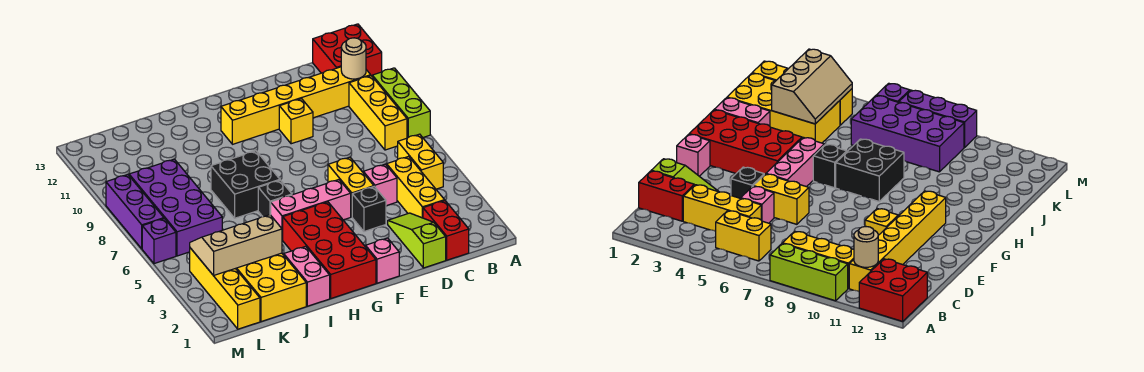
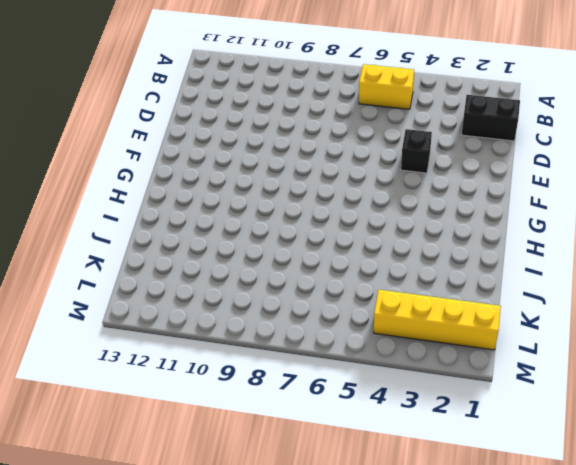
black brick C1:C2 level 1 -> red brick C1:C2 level 1
none -> lime brick A8:A10 level 1
none -> red brick A12:B13 level 1
none -> yellow brick B8:B10 level 1

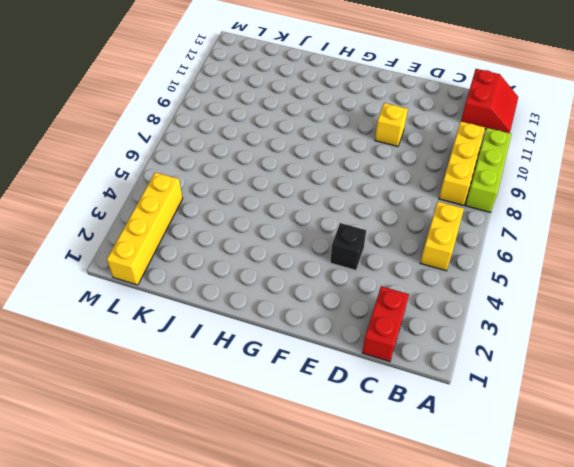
red slope A12:B13 level 1 top B -> red brick A12:B13 level 1
none -> yellow brick B11:G11 level 1
none -> yellow brick C3:C5 level 1
none -> lime slope D1:D3 level 1 top 1

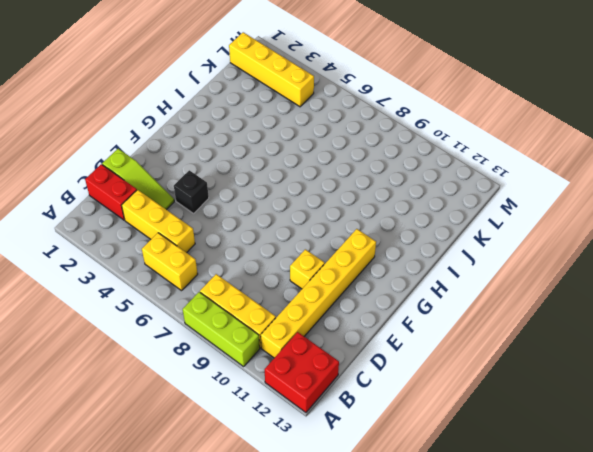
none -> pink brick D5 level 1
none -> yellow brick E5:E6 level 1
none -> pink brick F1 level 1

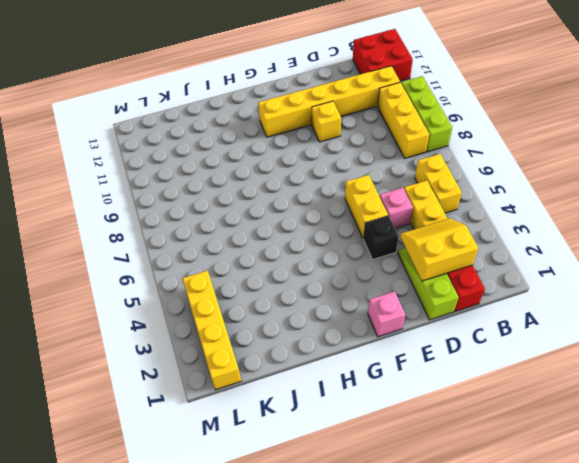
yellow slope C2:D3 level 2 top 2 -> none
none -> pink brick F5:H5 level 1
none -> red brick G1:H4 level 1
none -> black brick H6 level 1

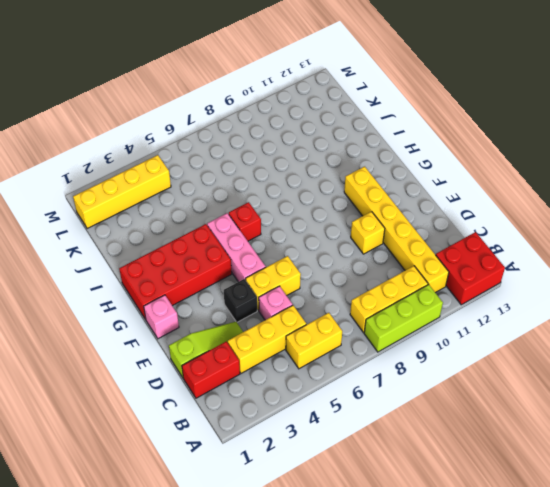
red brick H6 level 1 -> black brick H6 level 1
none -> black brick H7:I8 level 1
none -> pink brick I1:I2 level 1
none -> yellow brick J1:K4 level 1

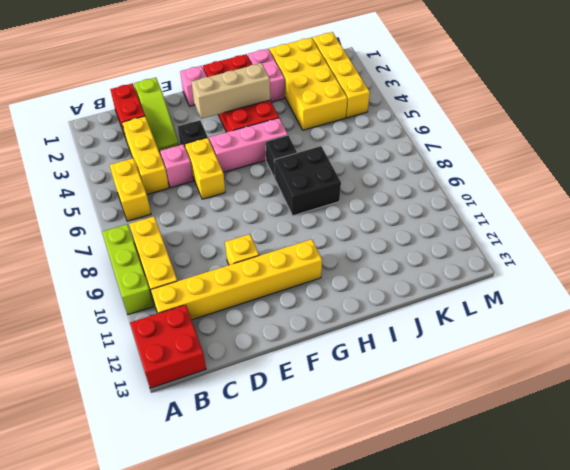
tan brick F3:H3 level 2 -> none
none -> purple brick K6:L9 level 1
none -> purple brick M6 level 1
none -> purple brick M7:M9 level 1

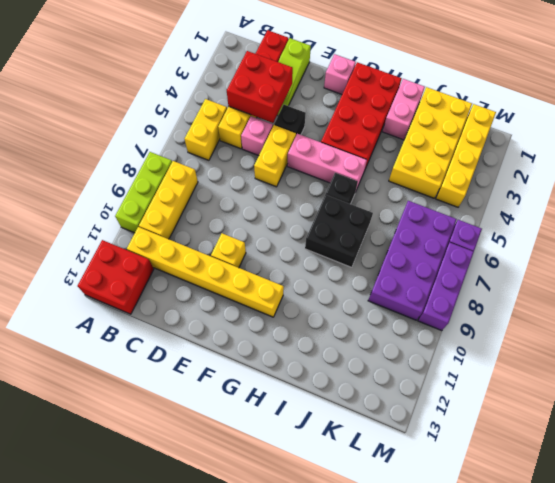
red brick C3:D4 level 2 -> none
none -> tan round brick B11 level 2
none -> tan slope J3:L4 level 2 top 3

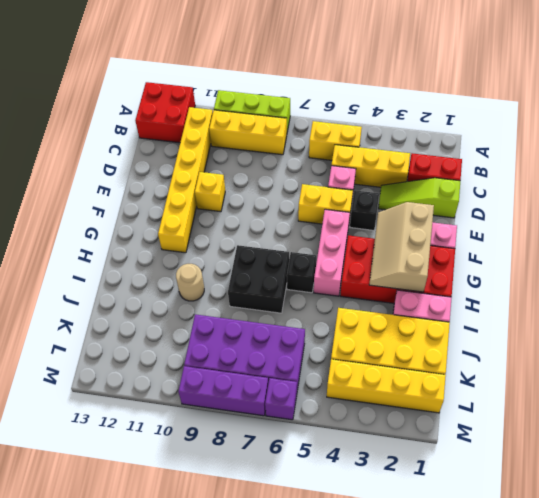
tan slope F2:H3 level 2 top 2 -> tan slope J3:L4 level 2 top 3
tan round brick I10 level 1 -> tan round brick B11 level 2

